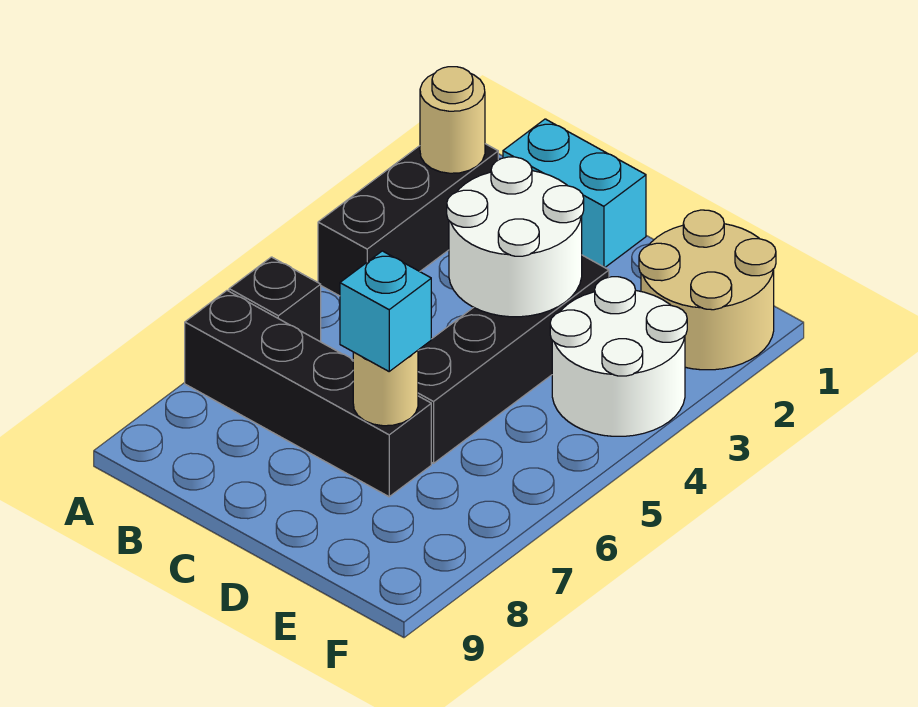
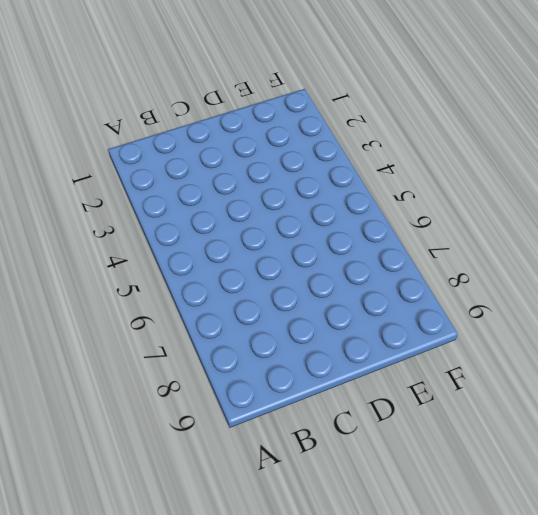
none -> black brick A2:A4 level 1
none -> black brick A6 level 1

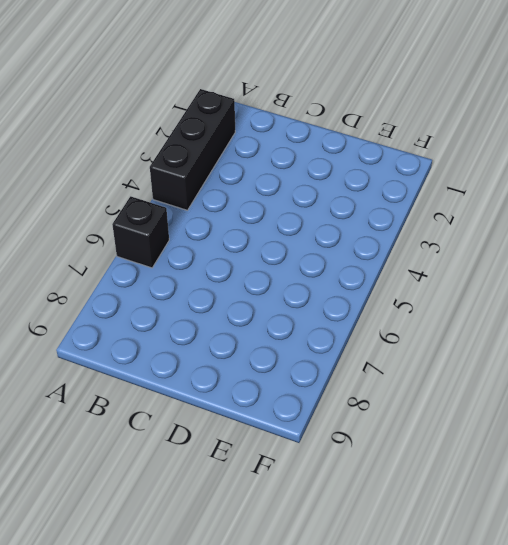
none -> black brick A7:D7 level 1
none -> cyan brick B1:C1 level 1

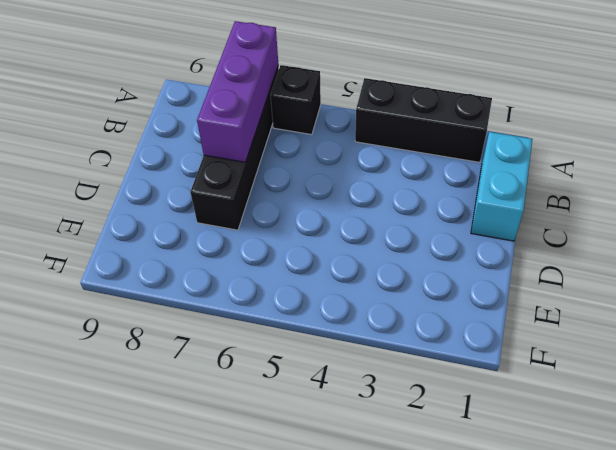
purple brick A7:C7 level 2 -> none
none -> black brick D3:D6 level 1
none -> tan round brick E1:F2 level 1

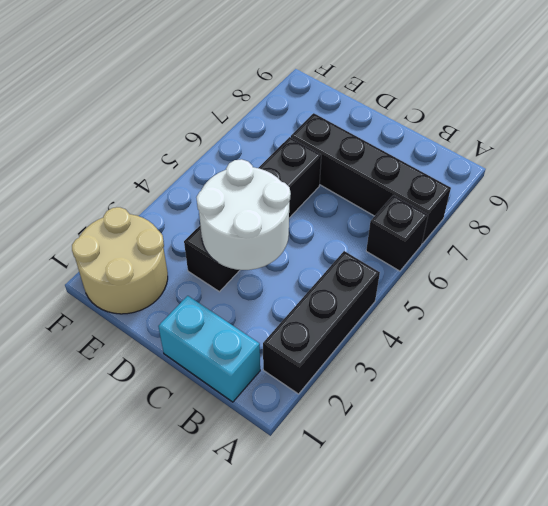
none -> white round brick E3:F4 level 1
none -> tan round brick A2 level 2

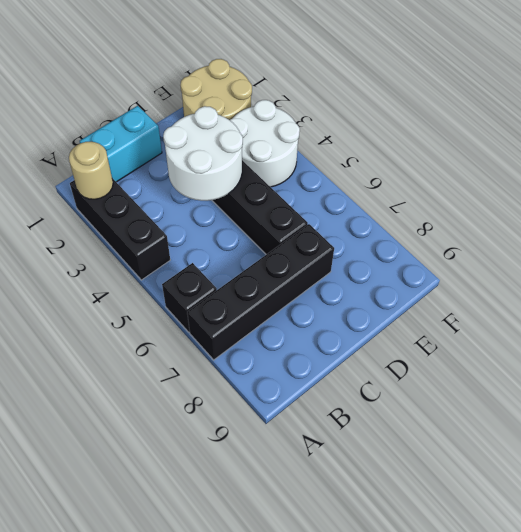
none -> tan round brick D7 level 2
none -> cyan brick D7 level 3

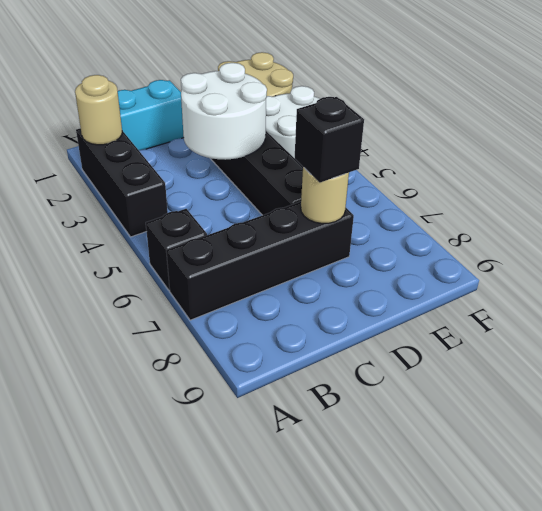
black brick D7 level 3 -> cyan brick D7 level 3

